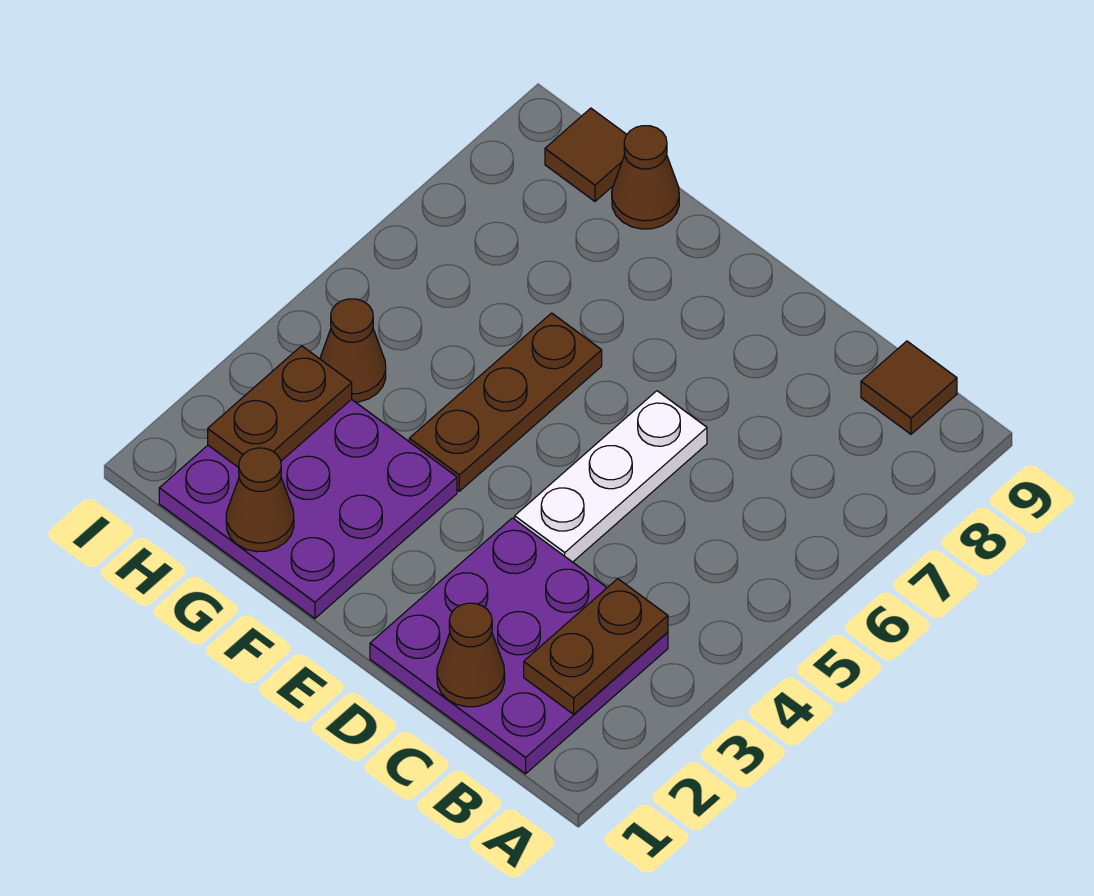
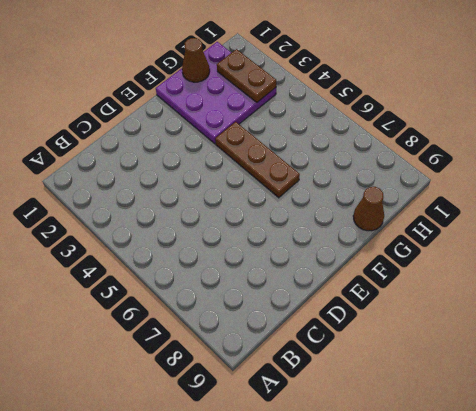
none -> purple plate B1:D3 level 1
none -> brown tile B9 level 1
none -> white plate D4:D6 level 1

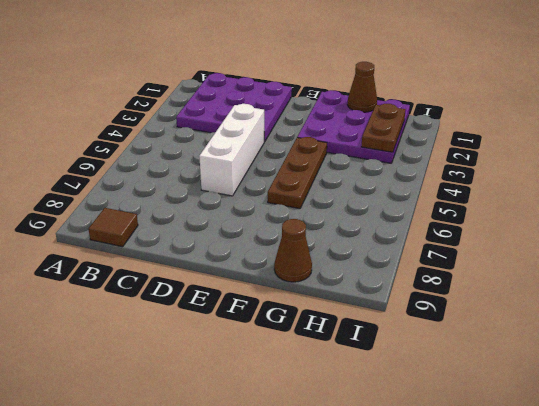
white brick D4:D6 level 1 -> white plate D4:D6 level 1
none -> brown cone H4 level 1
none -> brown tile H9 level 1
none -> brown plate B2:B3 level 2

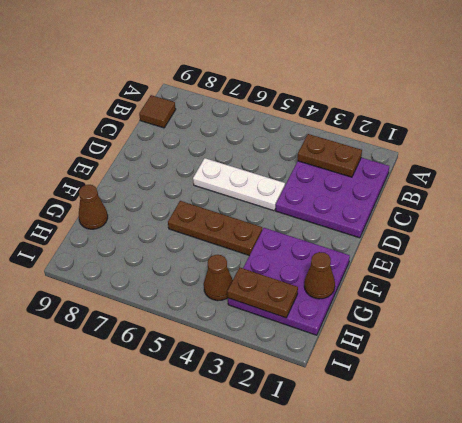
none -> brown tile H9 level 1
none -> brown cone C1 level 2

